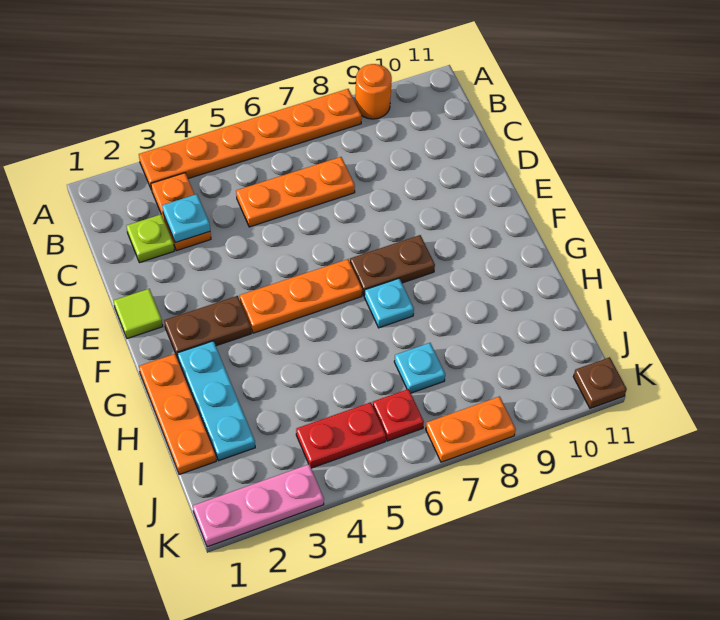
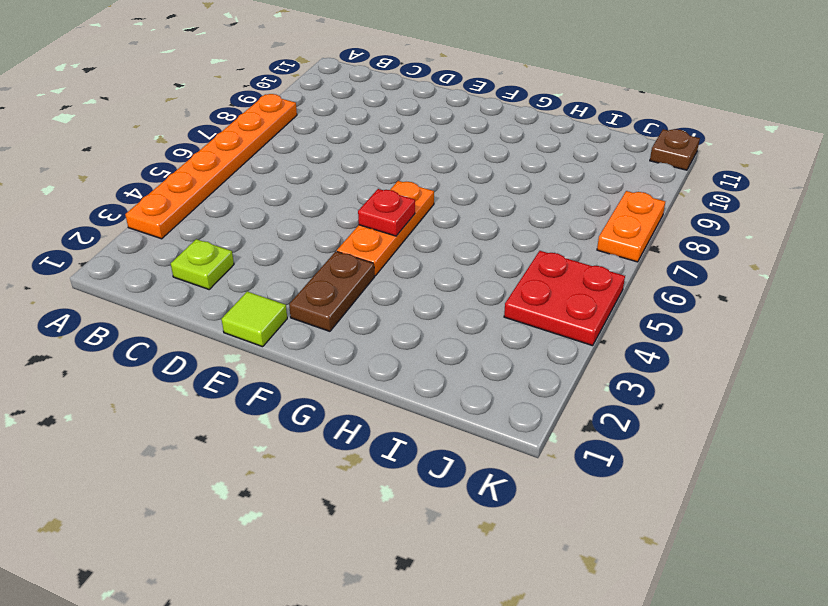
red plate F5 level 2 -> red plate J6 level 1
red plate J4:K5 level 1 -> red plate J4:J5 level 1
none -> orange round brick A9 level 1
none -> orange plate B3:C3 level 1
none -> orange plate C5:C7 level 1

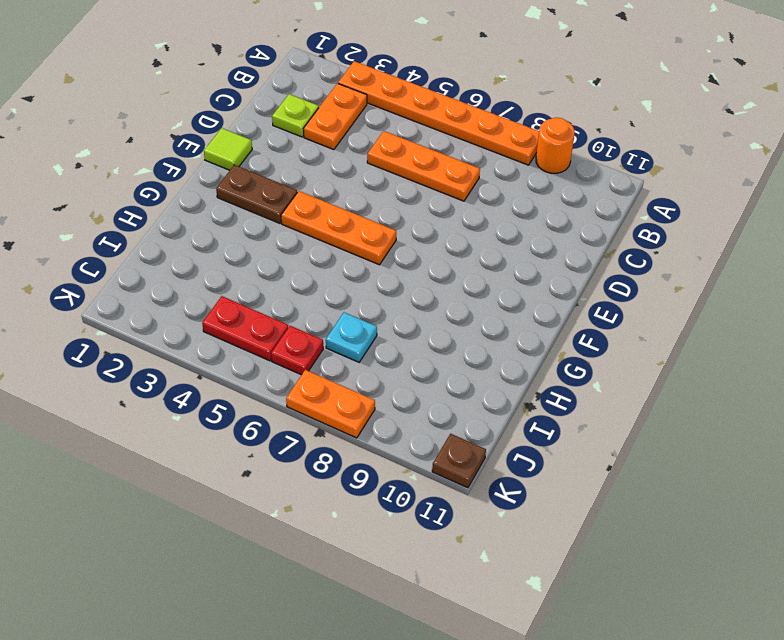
none -> brown plate F7:F8 level 1
none -> orange plate G1:I1 level 1
none -> cyan plate G2:I2 level 1

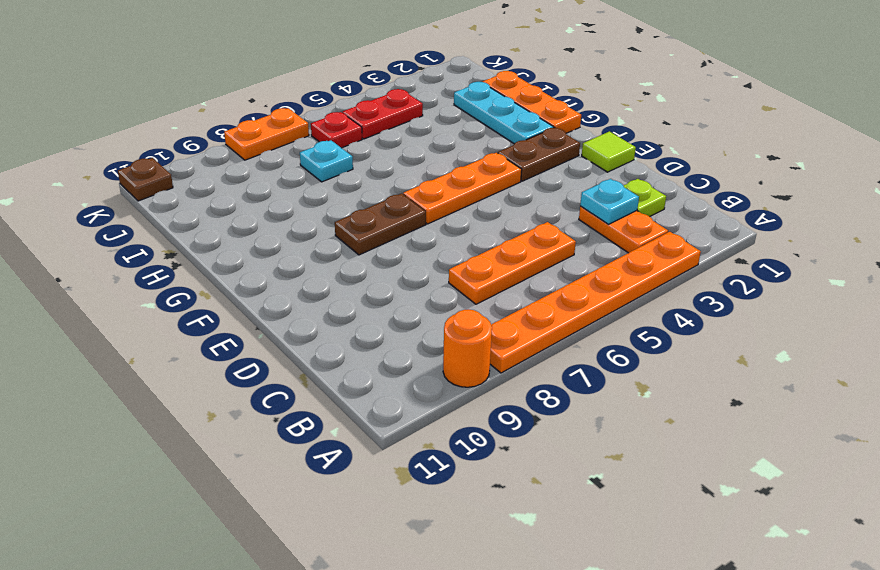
none -> cyan plate G7 level 1
none -> pink plate K1:K3 level 1

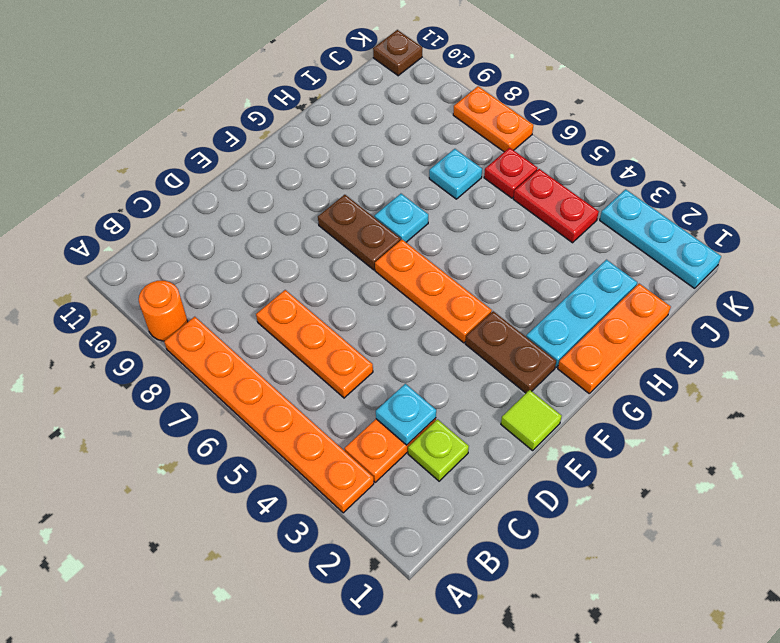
cyan plate K1:K3 level 1 -> pink plate K1:K3 level 1

